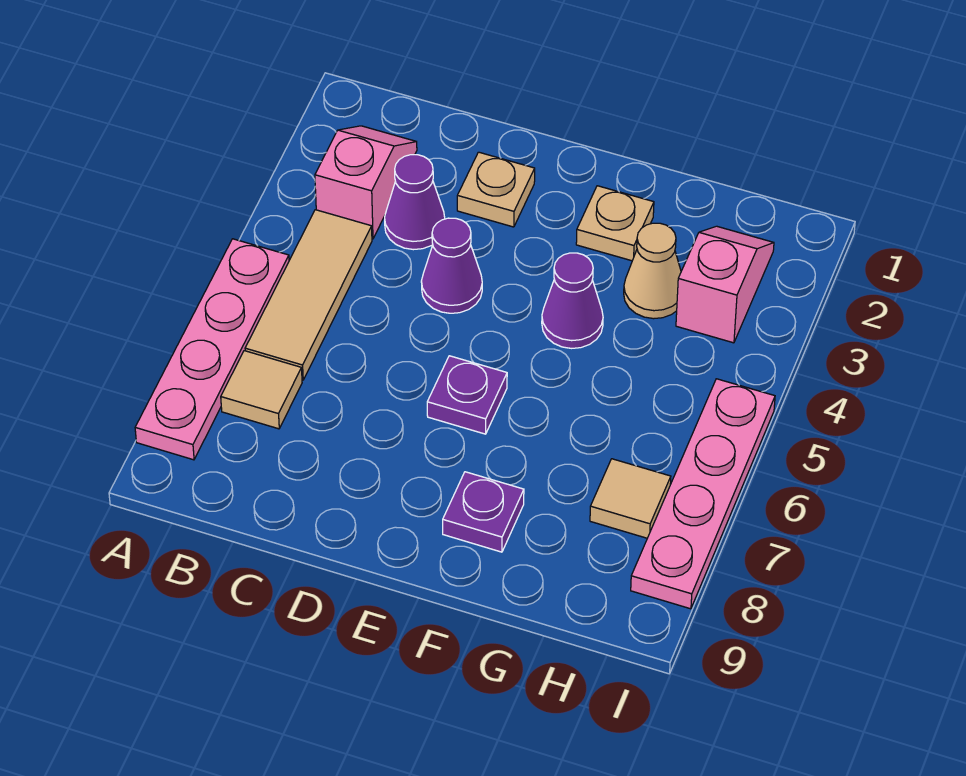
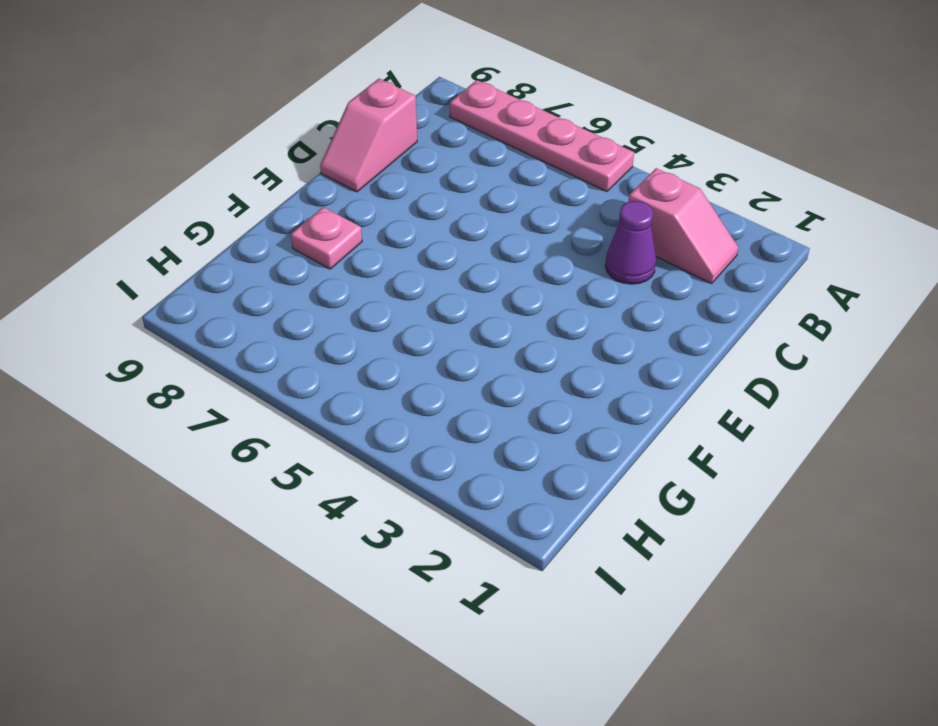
pink slope C9:D9 level 1 top C -> pink slope H2:H3 level 1 top 3
pink plate F8 level 1 -> purple plate F8 level 1
none -> tan tile B4:B6 level 1
none -> tan tile B7 level 1
none -> tan plate D2 level 1

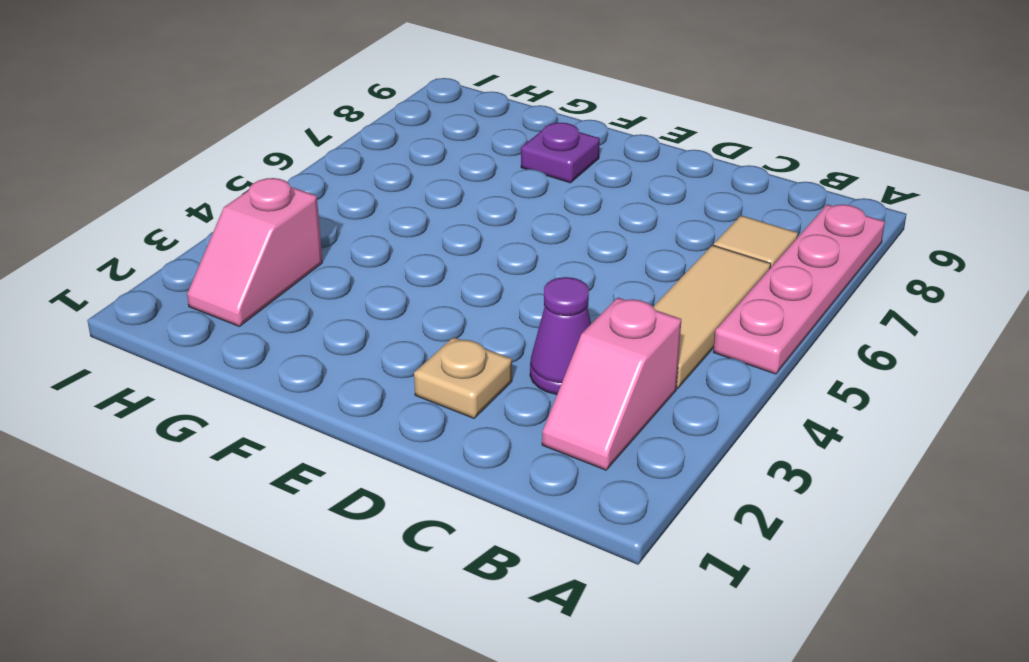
none -> purple cone D4 level 1
none -> purple plate E6 level 1
none -> tan plate F2 level 1

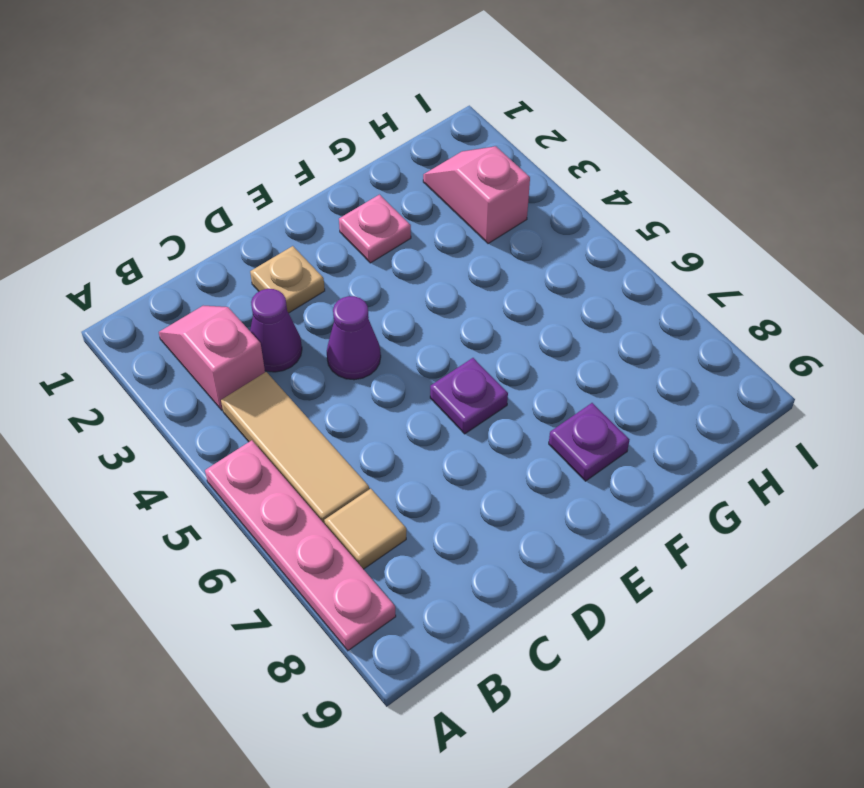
pink plate F2 level 1 -> tan plate F2 level 1
none -> purple cone F4 level 1
none -> tan cone G3 level 1
none -> tan tile H7 level 1

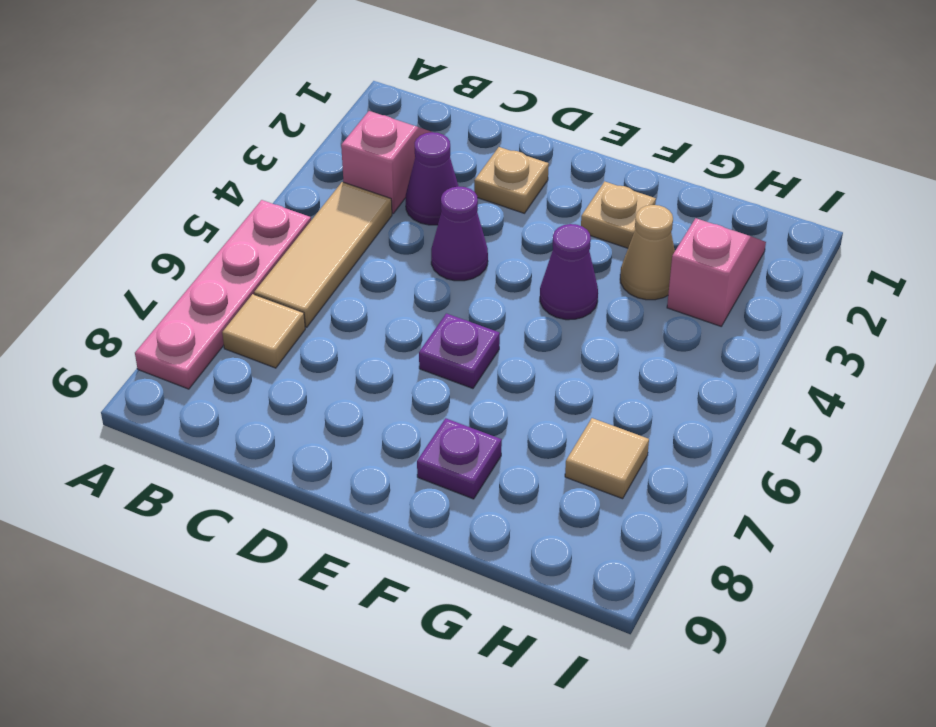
none -> pink plate I5:I8 level 1

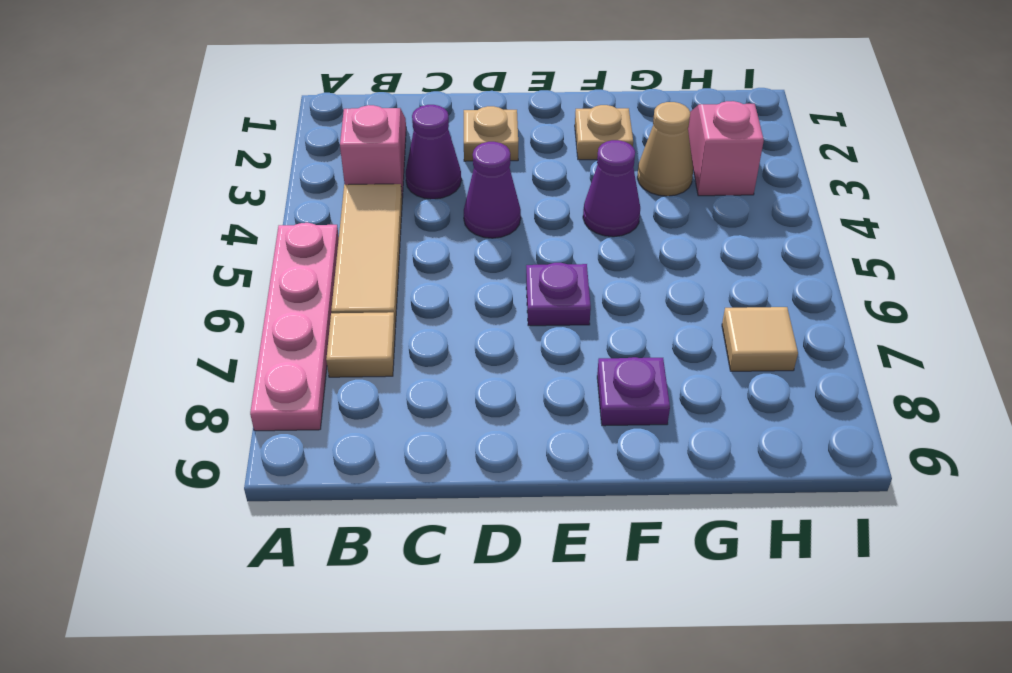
none -> pink plate I5:I8 level 1

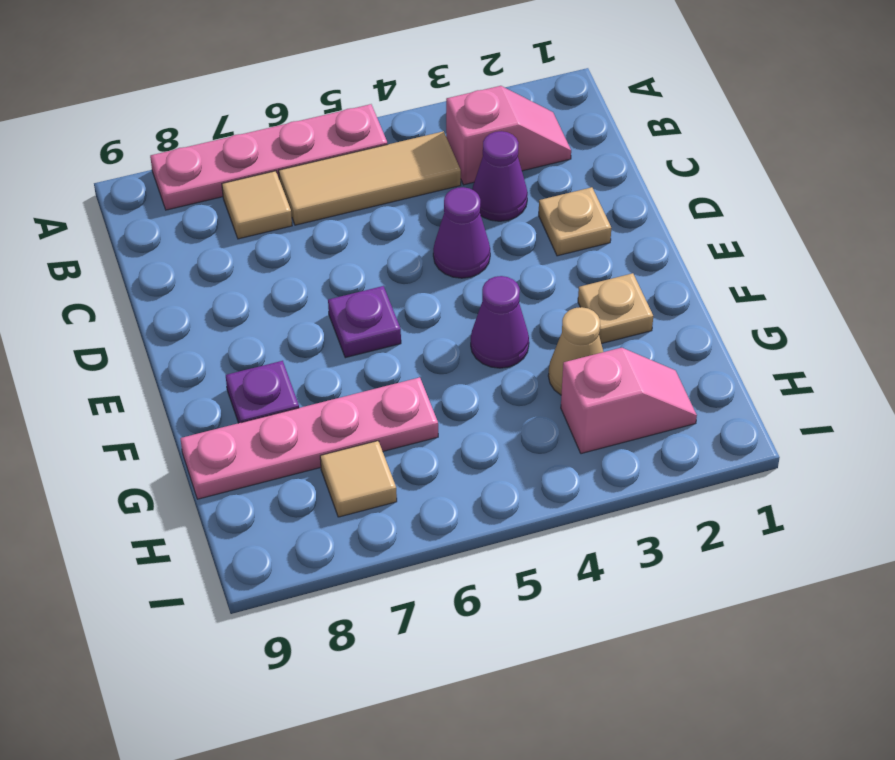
pink plate G6:G9 level 1 -> pink plate I5:I8 level 1

